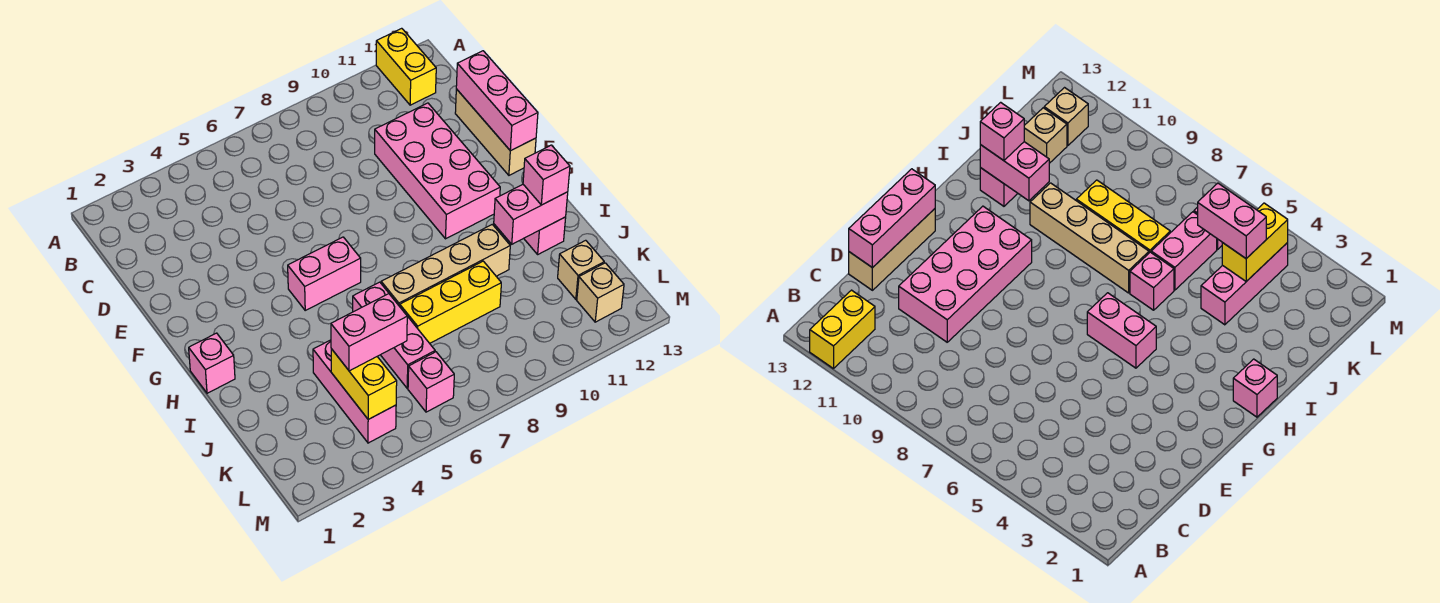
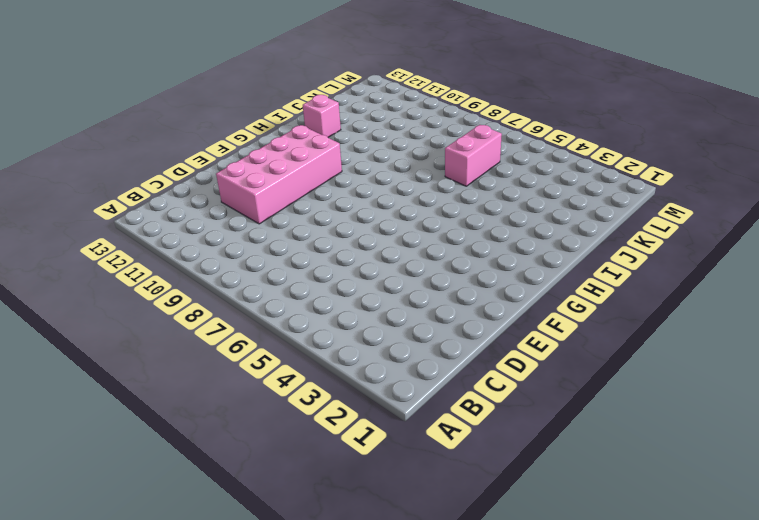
none -> yellow brick A12:B12 level 1
none -> tan brick D13:F13 level 1
none -> pink brick G5:G6 level 1

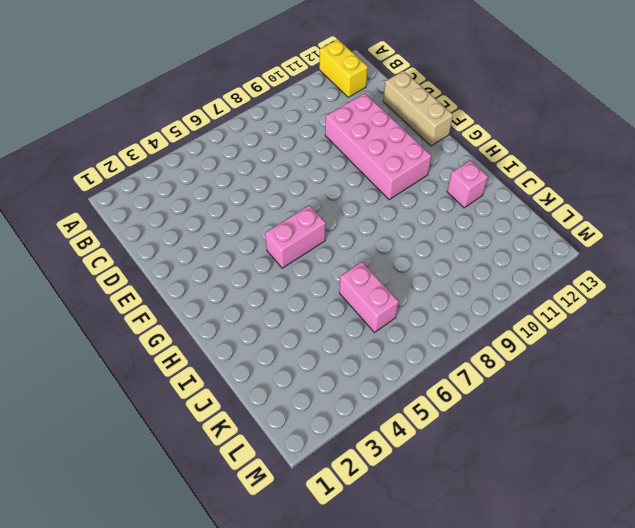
none -> pink brick H1 level 1
none -> pink brick I6 level 1
none -> tan brick I7:I10 level 1

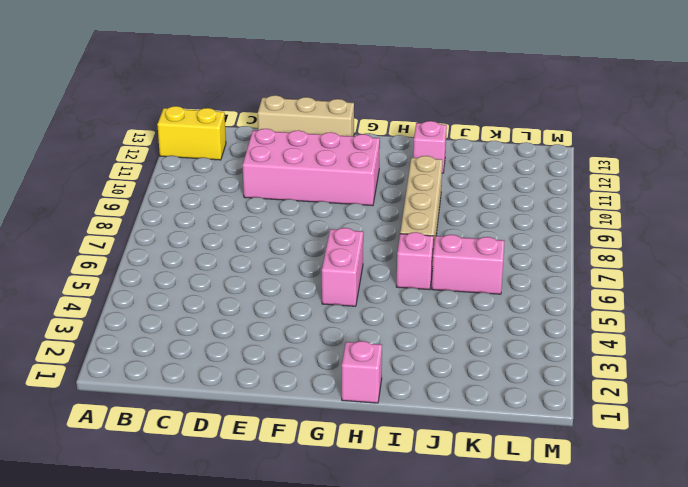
none -> pink brick J4:L4 level 1
none -> yellow brick J7:J9 level 1
none -> tan brick K12 level 1

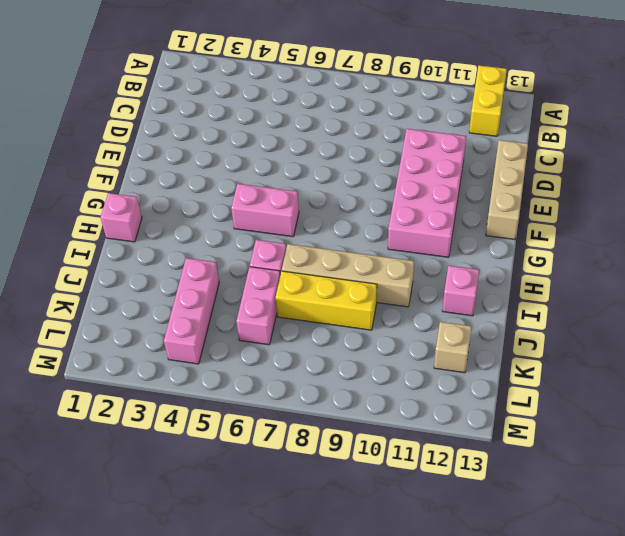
none -> pink brick L6 level 1
none -> tan brick L12 level 1
none -> pink brick D13:F13 level 2

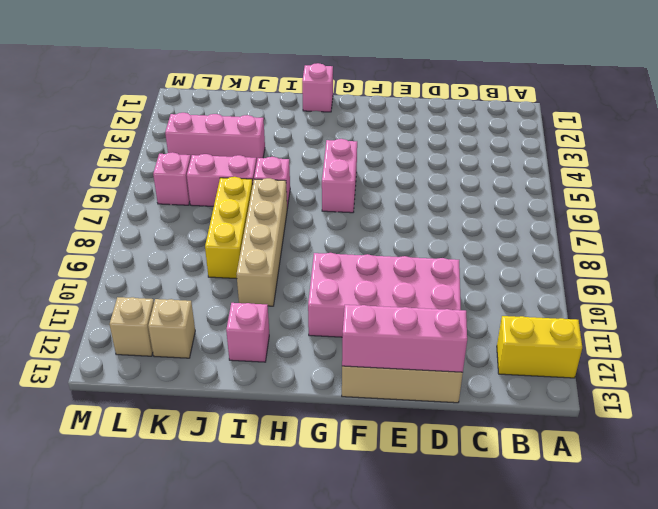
none -> pink brick I11:I12 level 2
none -> yellow brick K4:L4 level 2
none -> pink brick I12 level 3

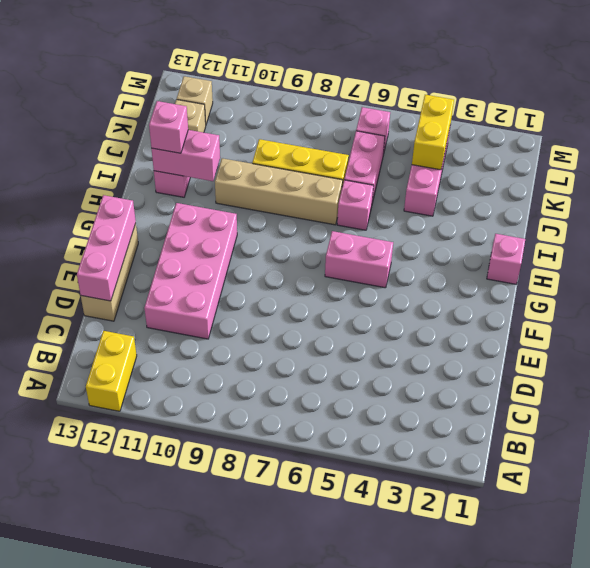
none -> pink brick K4:K5 level 3

